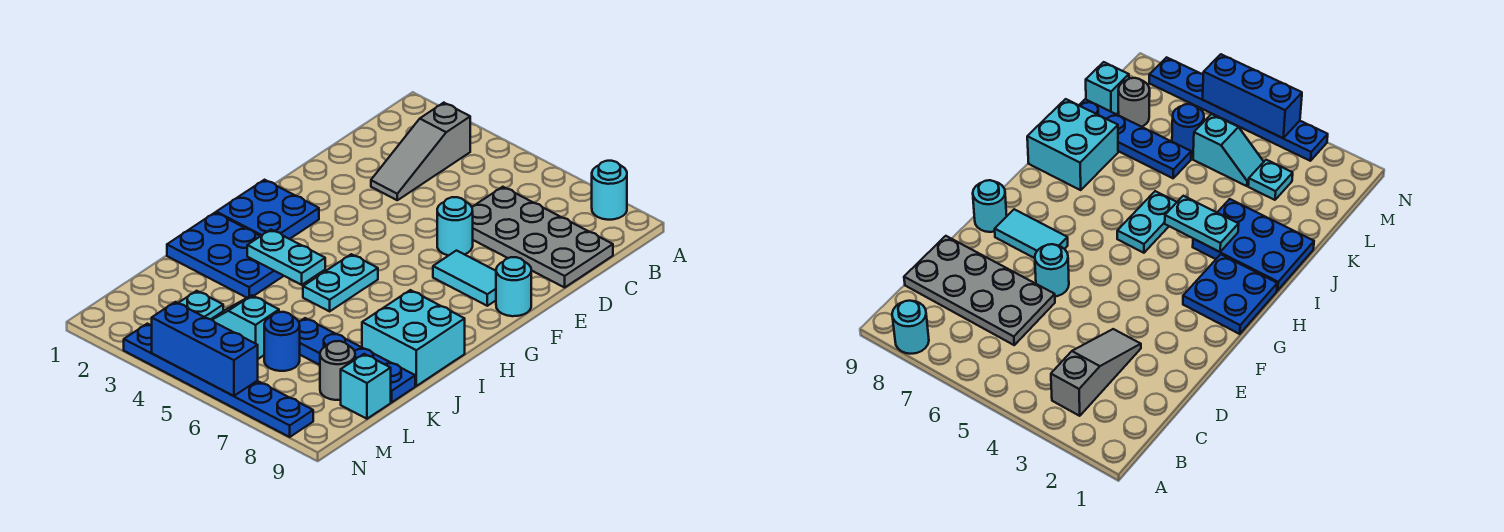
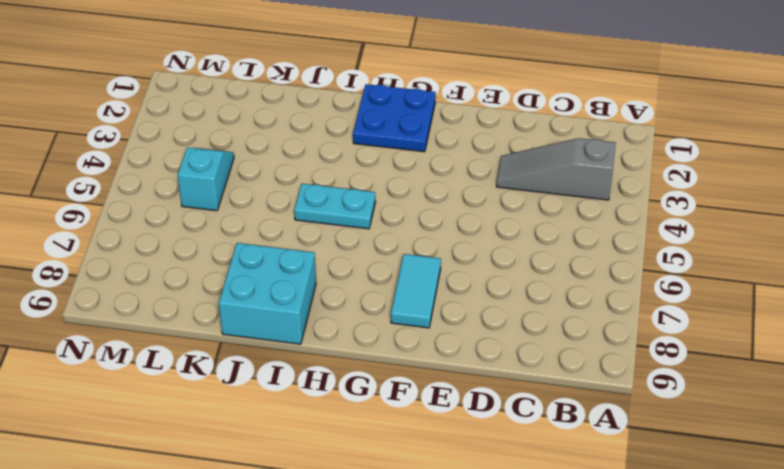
none -> cyan round brick A8 level 1
none -> grey plate C6:D9 level 1
none -> cyan round brick E6 level 1

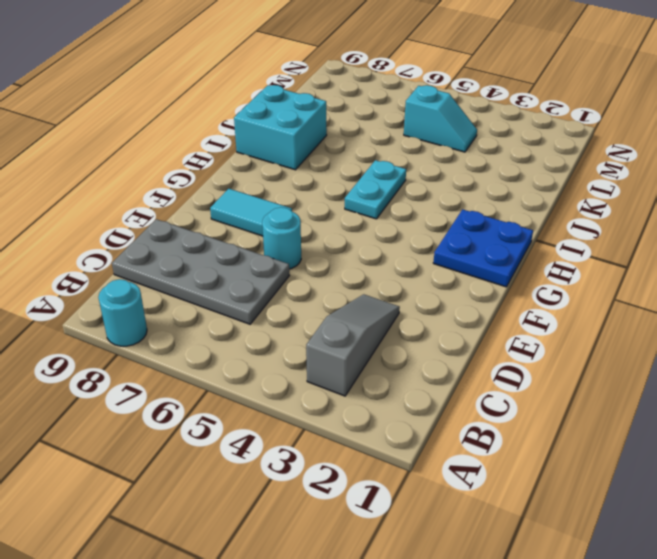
none -> cyan round brick F9 level 1
none -> blue plate I1:J3 level 1
none -> blue plate K6:K9 level 1

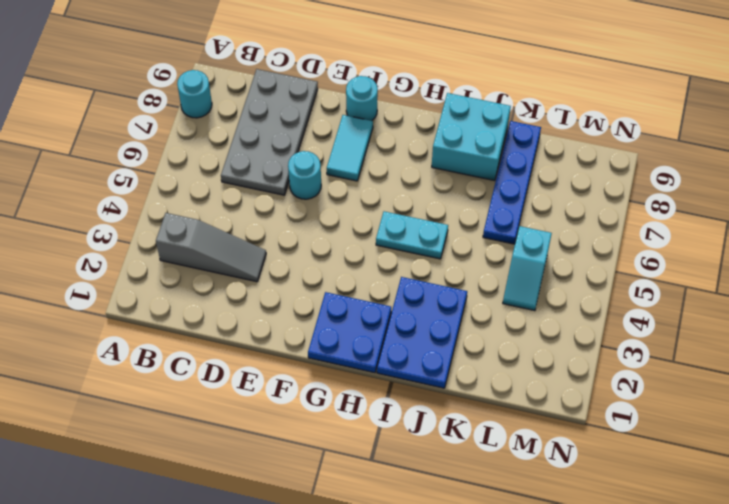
none -> cyan plate L3 level 1
none -> blue round brick L6 level 1
none -> grey round brick L8 level 1

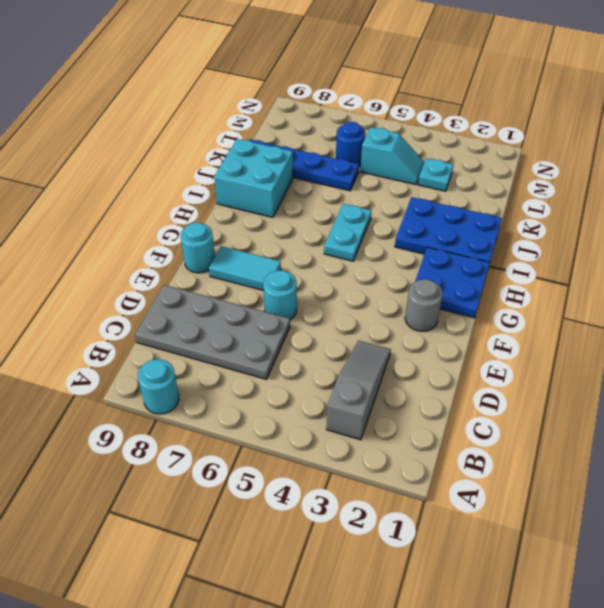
grey round brick F2 level 1 -> grey round brick L8 level 1
none -> cyan brick L9 level 1
none -> blue plate N3:N8 level 1
none -> cyan plate I3:I4 level 2

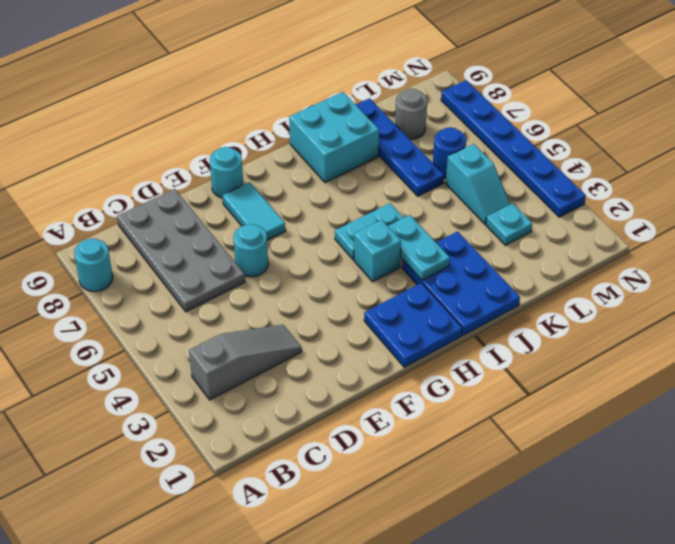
cyan brick H4 level 1 -> cyan brick L9 level 1
none -> blue brick N4:N6 level 2

